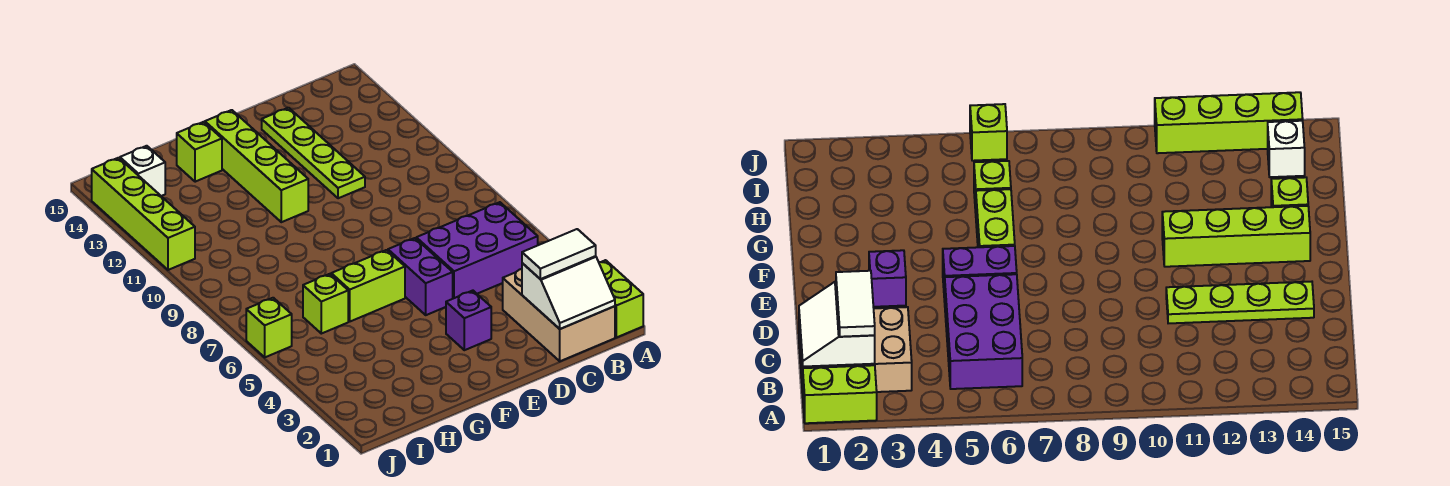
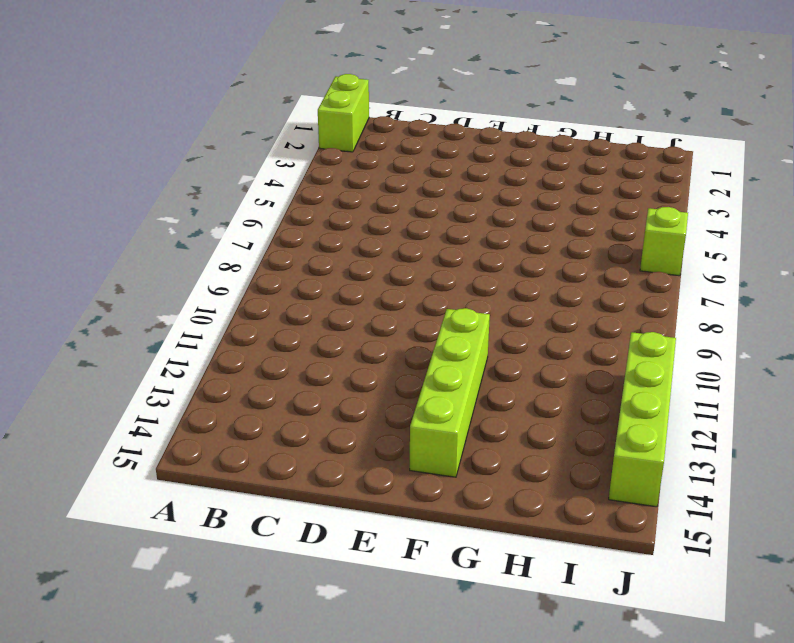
none -> tan brick B1:C3 level 1
none -> purple brick B5:D6 level 1
none -> lime plate D11:D14 level 1

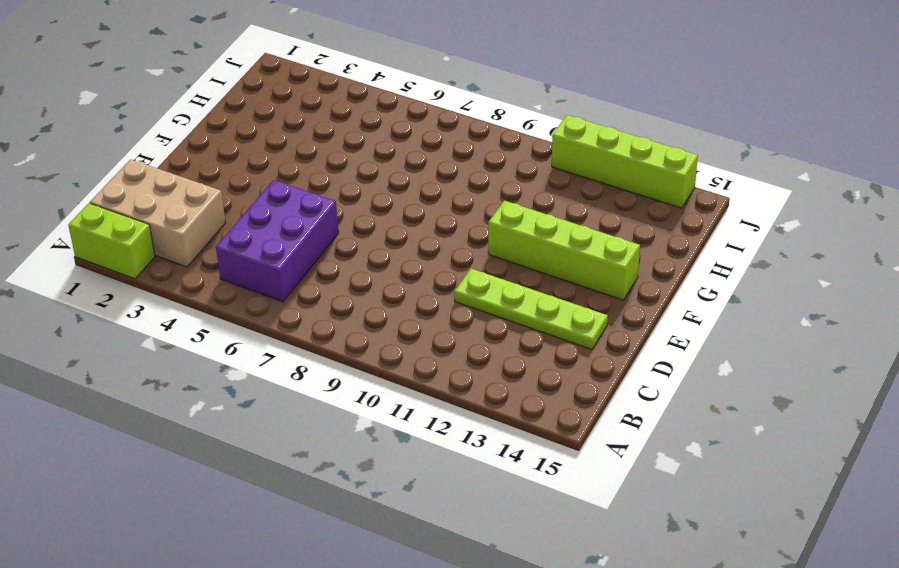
none -> purple brick E3 level 1
none -> purple brick E5:E6 level 1
none -> lime brick F6:G6 level 1

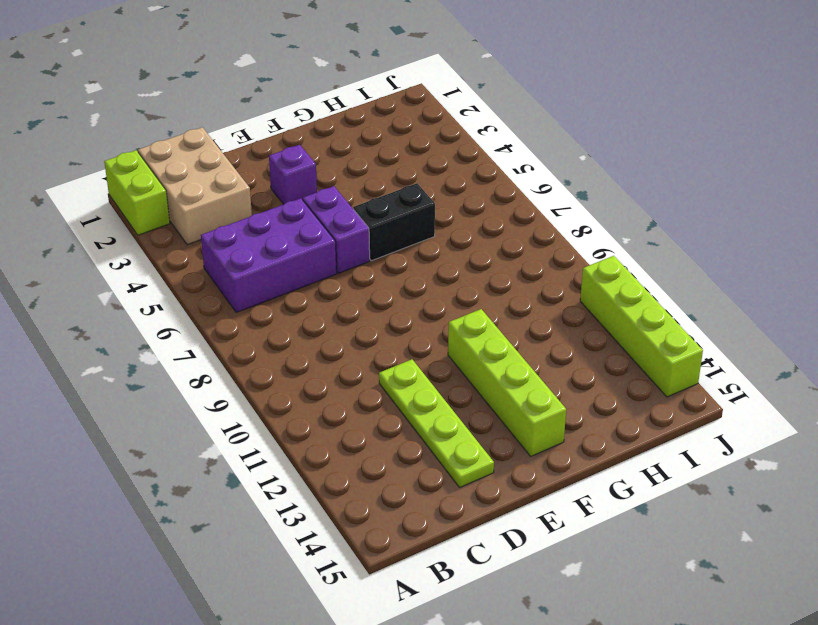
black brick F6:G6 level 1 -> lime brick F6:G6 level 1
none -> lime brick G14 level 1
none -> lime brick H6 level 1
none -> white brick I14 level 1

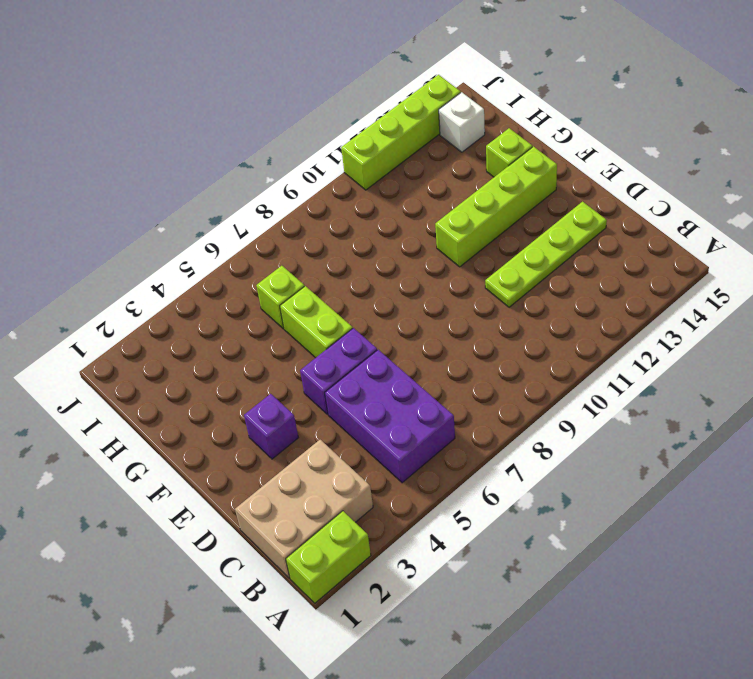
none -> lime brick J6 level 1
none -> white slope B1:C2 level 2 top 2
none -> white tile B2:C2 level 3

